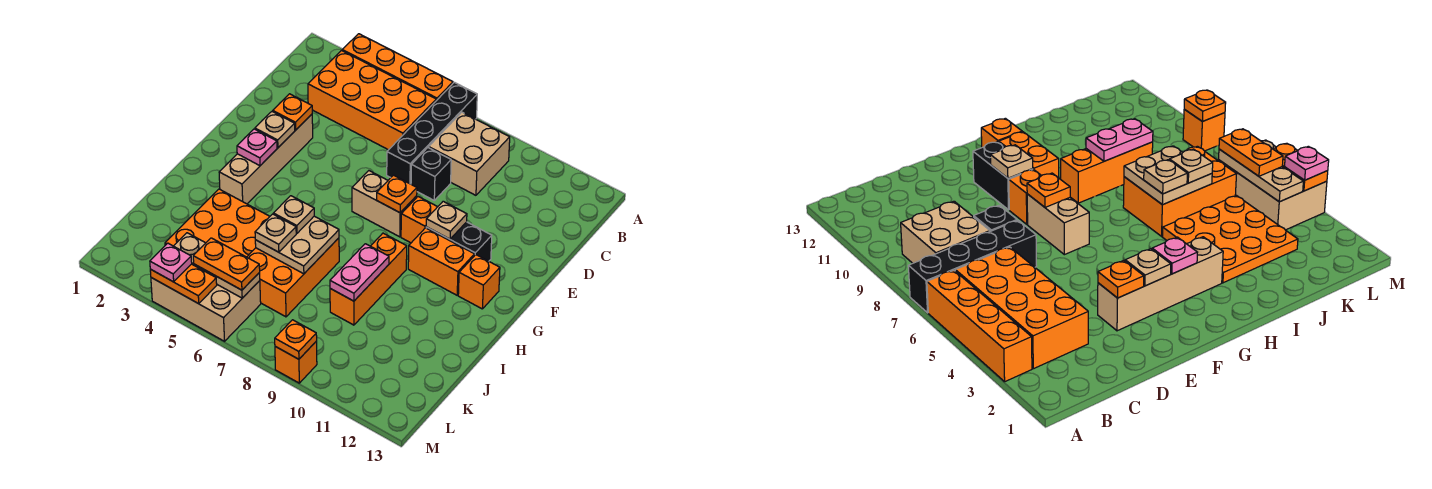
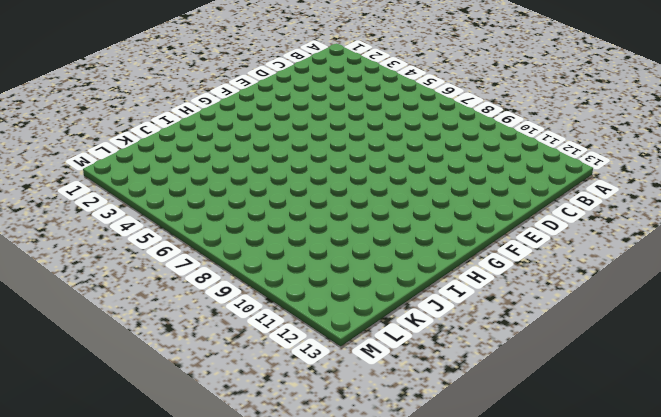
none -> orange brick A3:A6 level 1
none -> black brick A7:D7 level 1
none -> orange brick B3:C6 level 1
none -> tan brick B8:C9 level 1

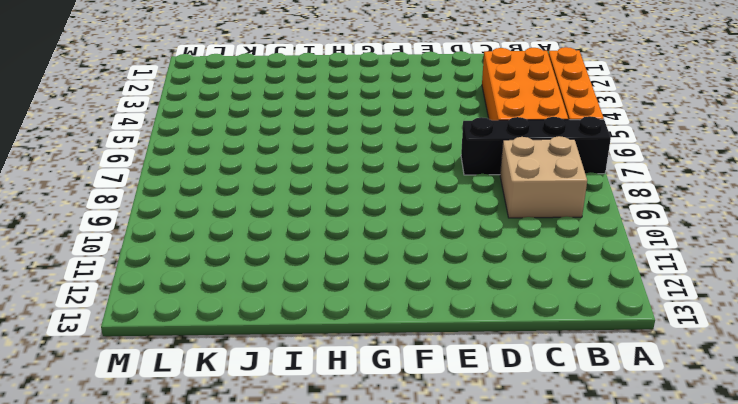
none -> black brick D8 level 1
none -> tan brick E3:H3 level 1
none -> tan brick F7:F8 level 1
none -> orange brick F9 level 1

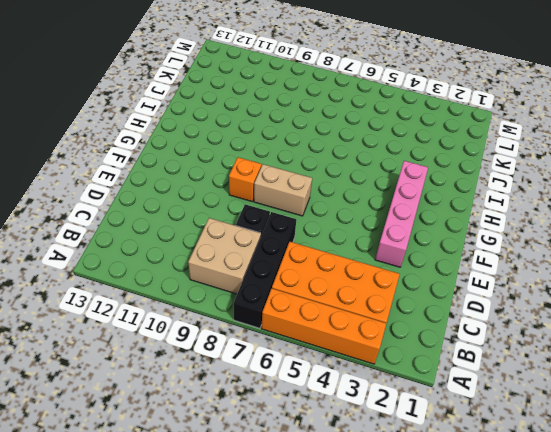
pink brick E3:H3 level 1 -> tan brick E3:H3 level 1
none -> black brick F10:F11 level 1
none -> orange brick G10:G11 level 1
none -> orange brick G12 level 1
none -> orange brick H9:J9 level 1

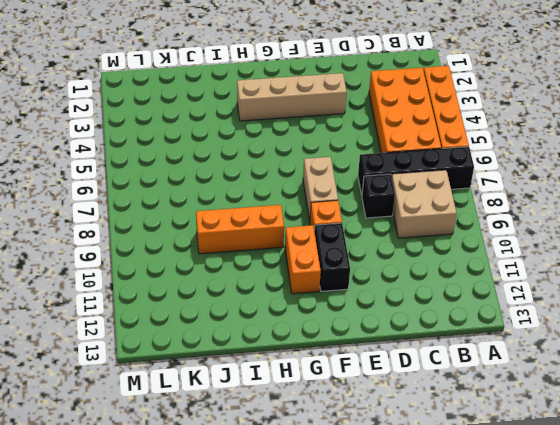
none -> orange brick G12 level 1
none -> orange plate I3:K5 level 1
none -> orange brick I6:K7 level 1
none -> tan brick L4:M6 level 1

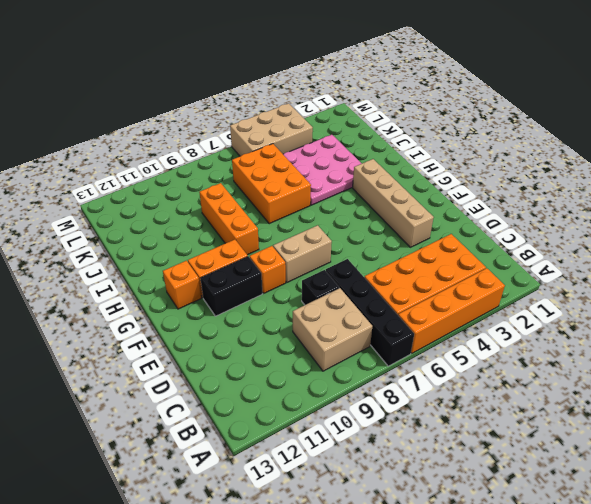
pink plate I3:K5 level 1 -> orange plate I3:K5 level 1
none -> orange brick M9 level 1
none -> orange plate E3 level 2
none -> tan plate F3 level 2
none -> orange plate F8 level 2

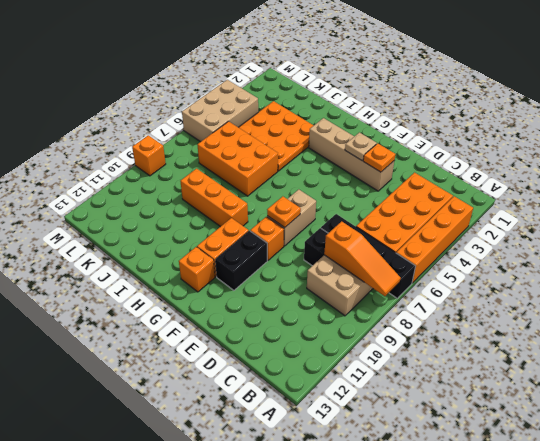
orange slope A8:C8 level 2 top C -> none
none -> tan plate F10 level 2
none -> pink plate G3 level 2
none -> tan plate I6:J7 level 2
none -> pink plate I9:J9 level 2

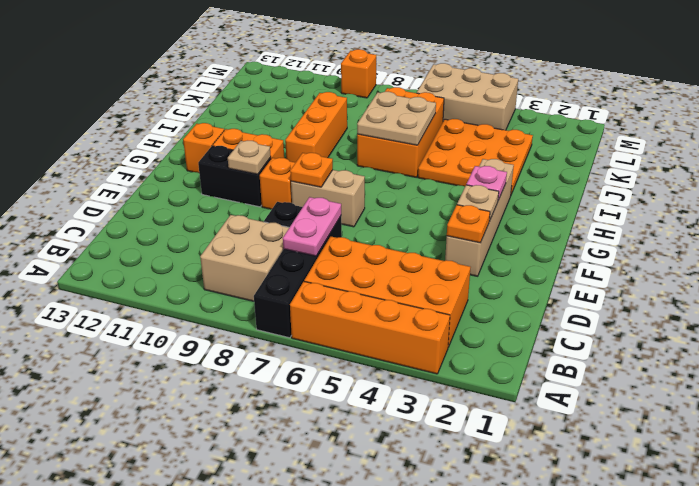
pink plate C7:D7 level 2 -> pink plate I9:J9 level 2
none -> tan plate L4:L6 level 2
none -> orange plate M4:M5 level 2
none -> orange plate M9 level 2
none -> tan plate I6 level 3

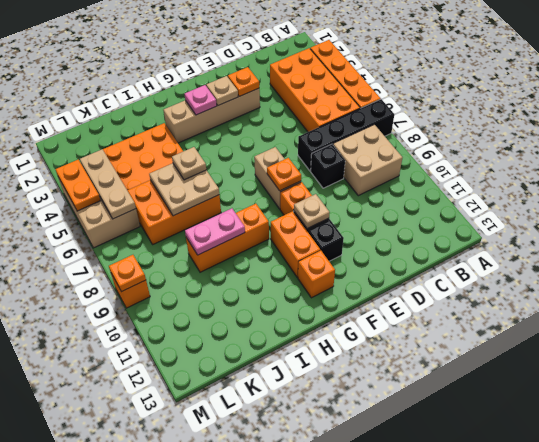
none -> tan plate J6 level 3
none -> orange plate L5:L6 level 3
none -> pink plate M4 level 3

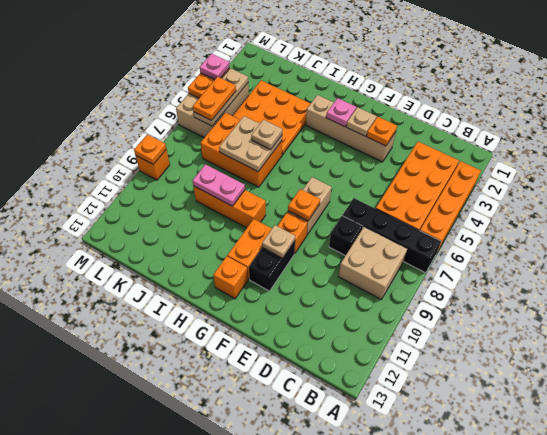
none -> tan plate J6 level 3

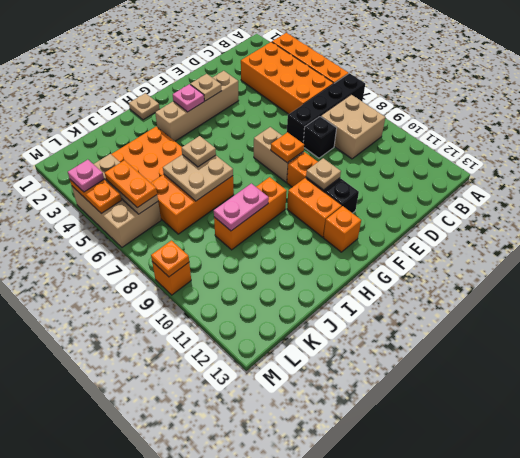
tan plate H1 level 1 -> tan plate J6 level 3
none -> orange plate E3 level 2

